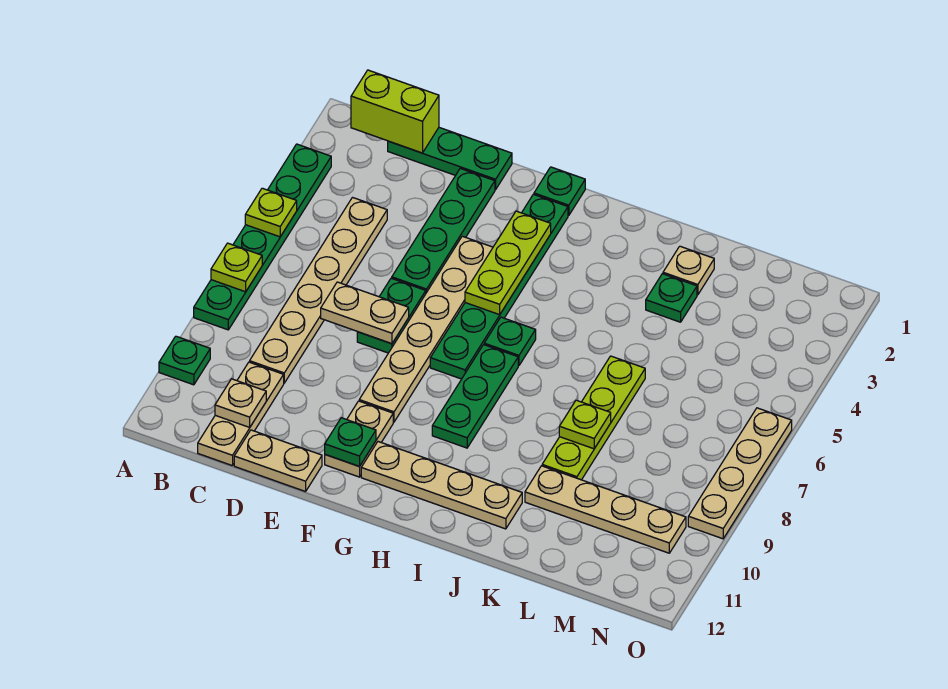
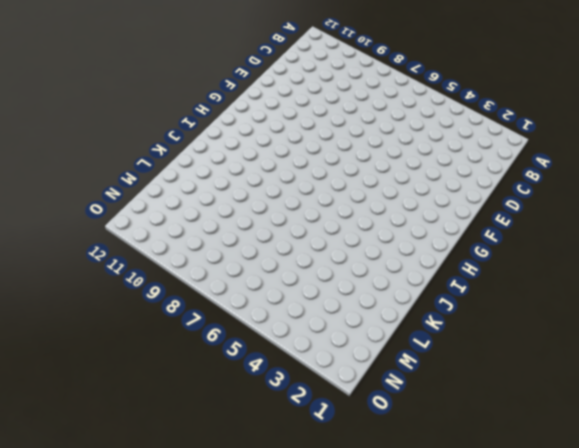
none -> green plate A3:A8 level 1
none -> green plate A10 level 1
none -> green plate C1:E1 level 1

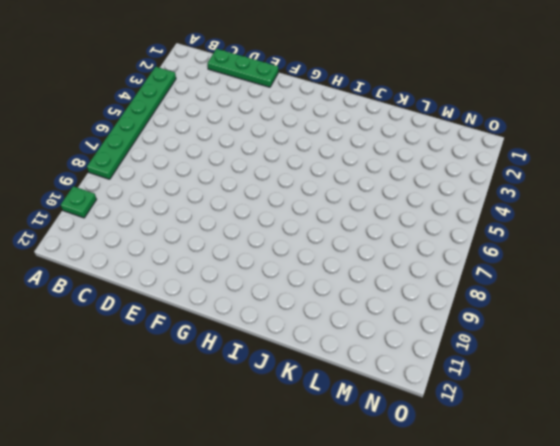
none -> tan plate C4:C9 level 1
none -> tan plate C10:C12 level 1
none -> tan plate D12:E12 level 1

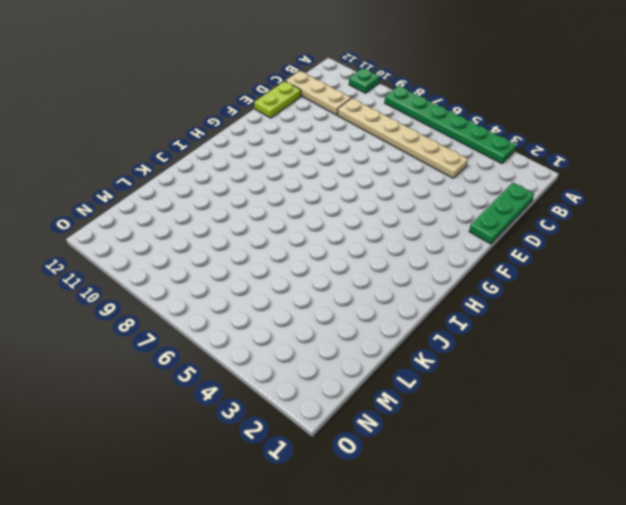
lime plate D12:E12 level 1 -> tan plate D12:E12 level 1
none -> green plate E2:E5 level 1
none -> green plate E6:E7 level 1
none -> tan plate F4:F9 level 1

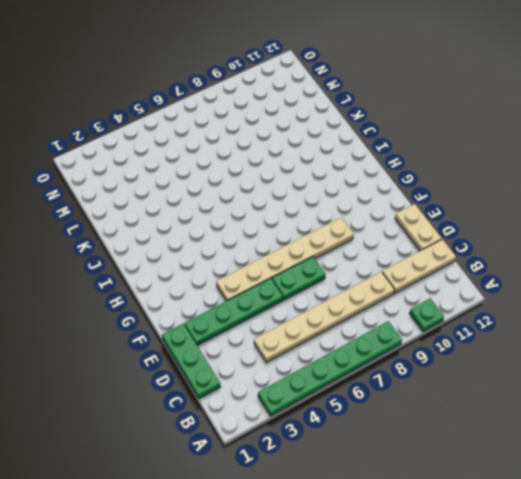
none -> tan plate F10:F11 level 1
none -> green plate G1 level 1
none -> green plate G2:G7 level 1

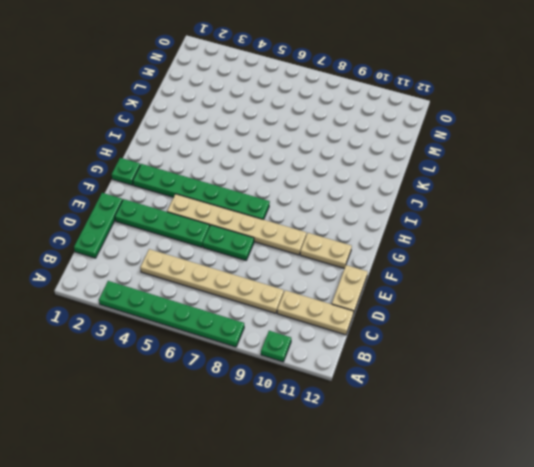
none -> tan plate G11:J11 level 1
none -> green plate H6 level 1
none -> green plate H7:H9 level 1

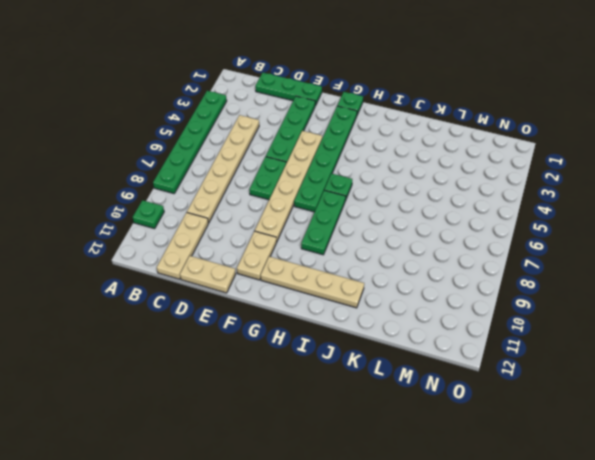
none -> tan plate K2 level 1
none -> green plate K3 level 1
none -> lime plate K6:K9 level 1

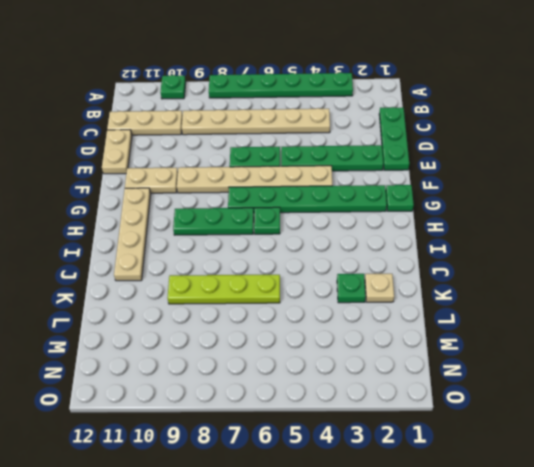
none -> tan plate K10:N10 level 1
none -> tan plate O6:O9 level 1
none -> lime plate A5 level 2

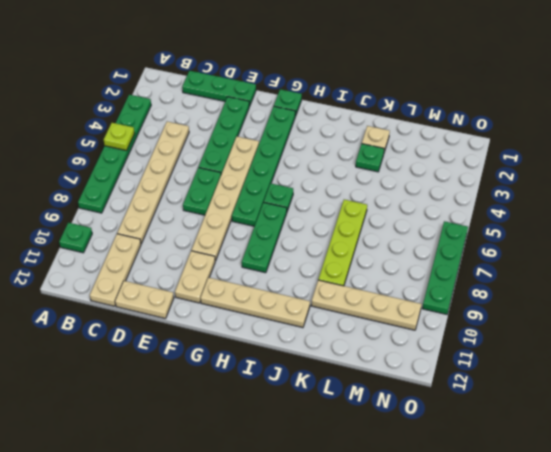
green plate O6:O9 level 1 -> tan plate O6:O9 level 1
none -> lime plate A7 level 2
none -> lime brick B1:C1 level 2
none -> tan plate C11 level 2

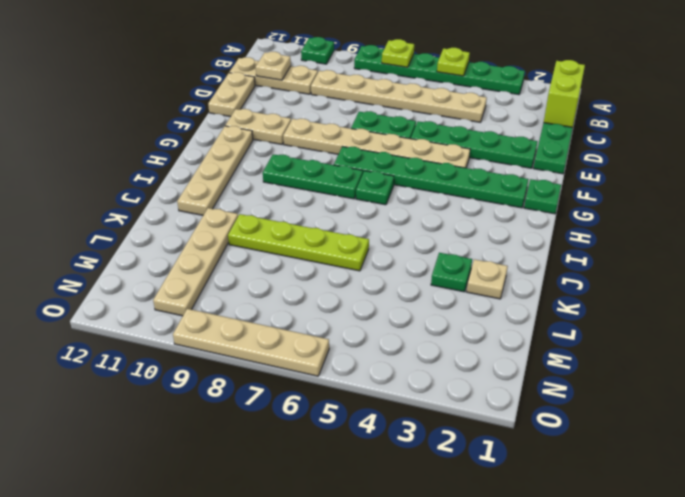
none -> tan plate D7:E7 level 2
none -> green plate F11 level 2
none -> lime plate G3:G5 level 2

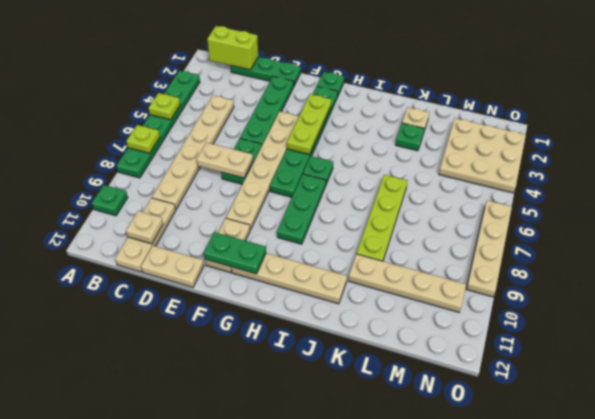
green plate F11:G11 level 2 -> green plate F11 level 2
tan plate M2:O4 level 1 -> none
none -> lime plate K8 level 2

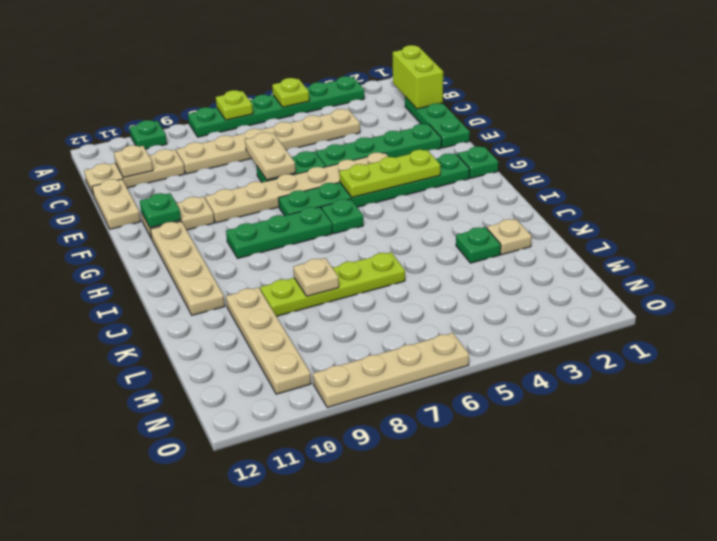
tan plate K8 level 2 -> lime plate K8 level 2

